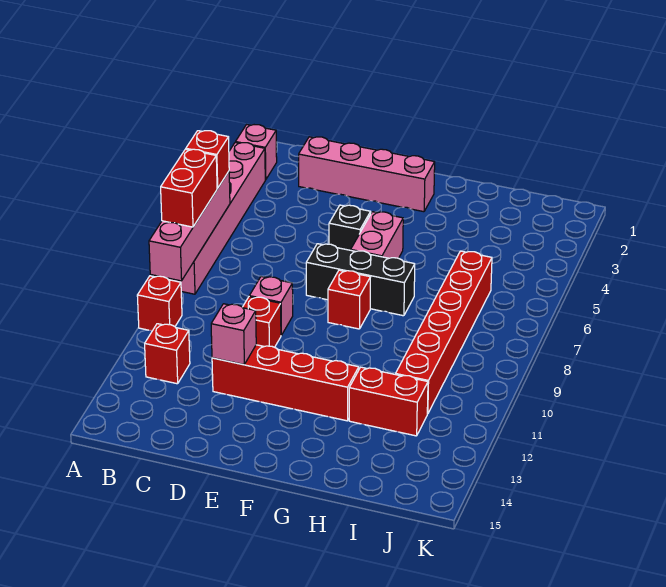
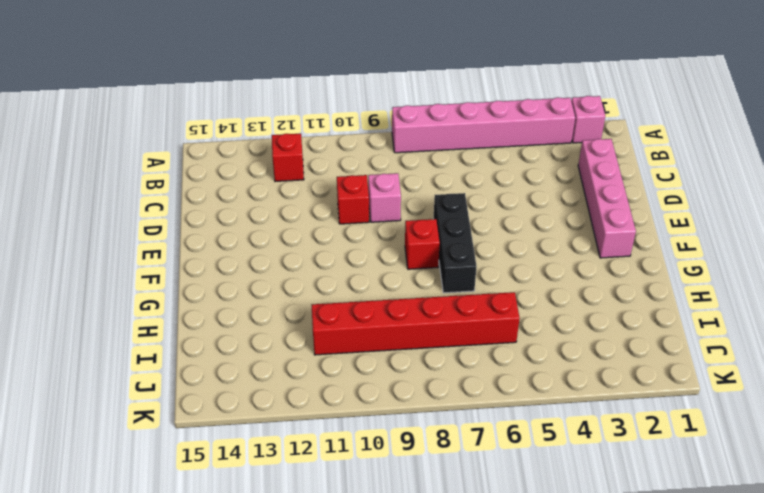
none -> red brick A10 level 1
none -> red brick D12:G12 level 1
none -> black brick E5 level 1

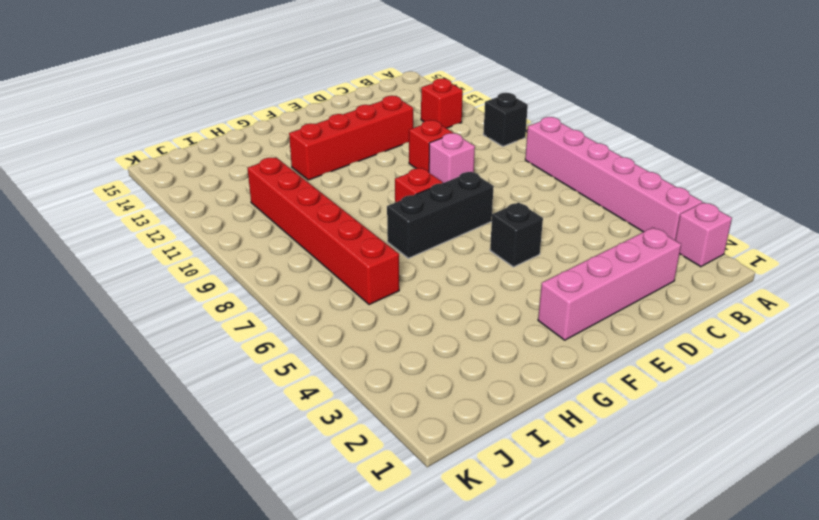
black brick A10 level 1 -> red brick A10 level 1
none -> pink brick F5:F6 level 1
none -> red brick H12:I12 level 1
none -> pink brick A6:A9 level 2

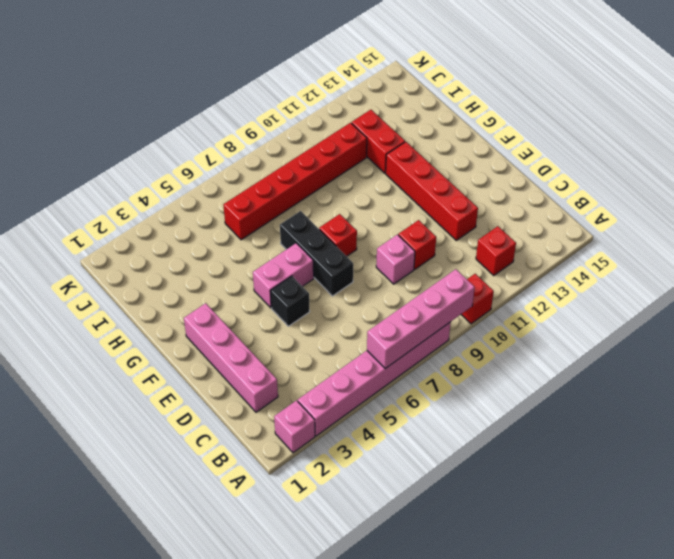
none -> pink brick D12 level 2
none -> red brick A6 level 3
none -> red brick A7:A8 level 3

